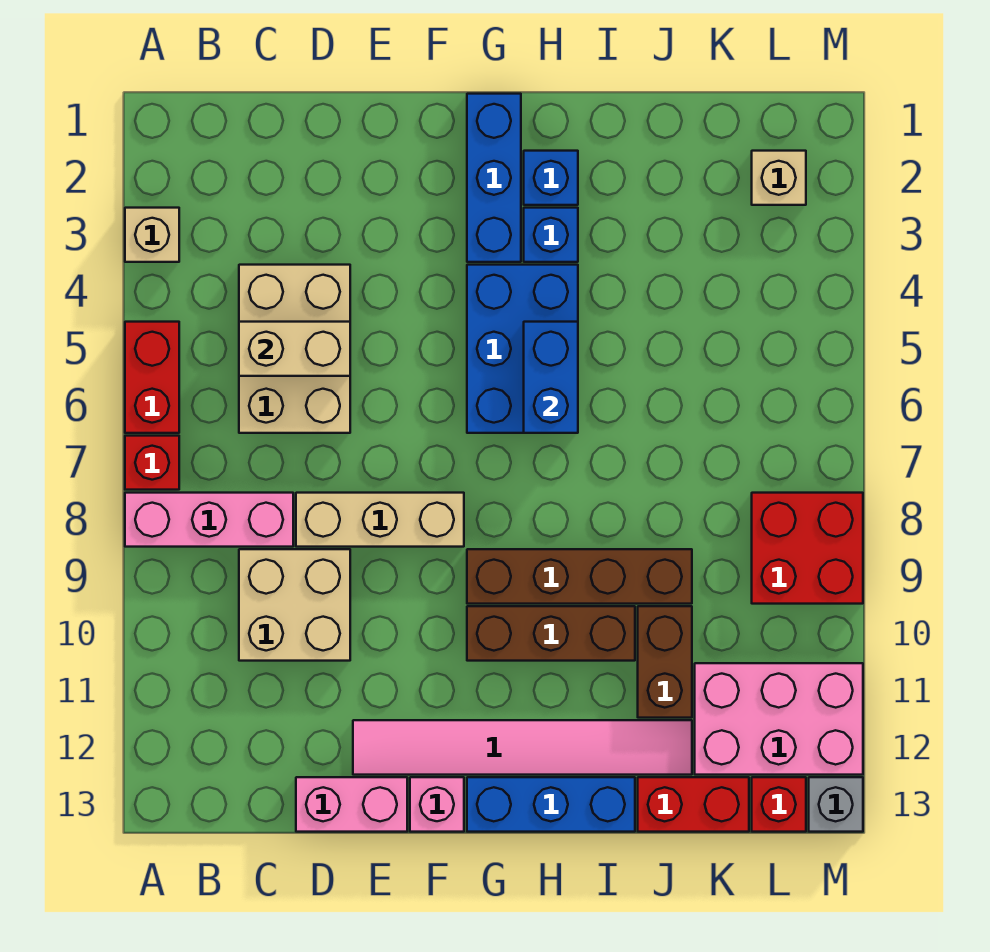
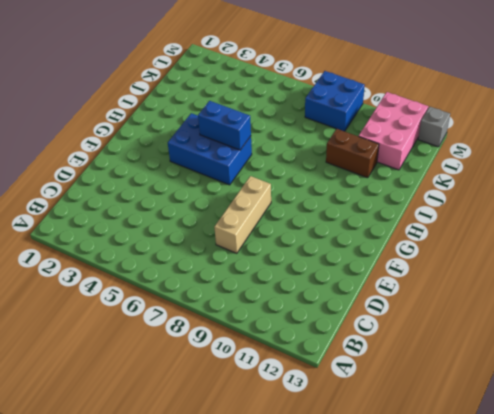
blue brick L8:M9 level 1 -> red brick L8:M9 level 1
none -> tan brick A3 level 1
none -> red brick A5:A6 level 1
none -> red brick A7 level 1

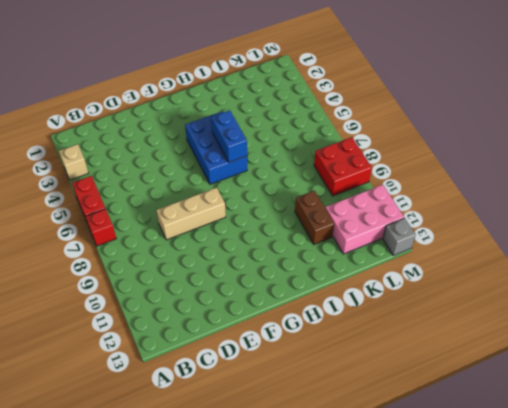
none -> pink brick A8:C8 level 1
none -> tan brick C4:D6 level 1
none -> tan brick C9:D10 level 1

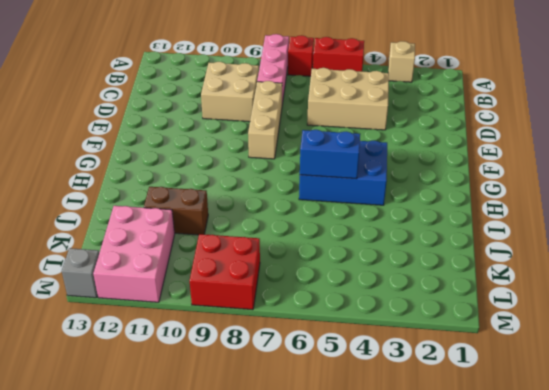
none -> pink brick D13:E13 level 1
none -> pink tile E12:J12 level 1
none -> pink brick F13 level 1

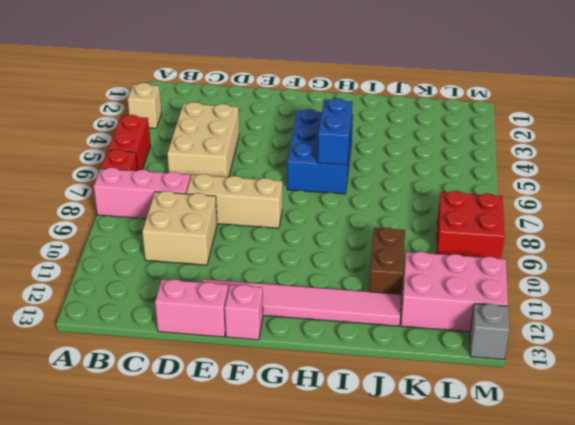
none -> blue brick G1:G3 level 1
none -> brown brick G9:J9 level 1
none -> brown brick G10:I10 level 1

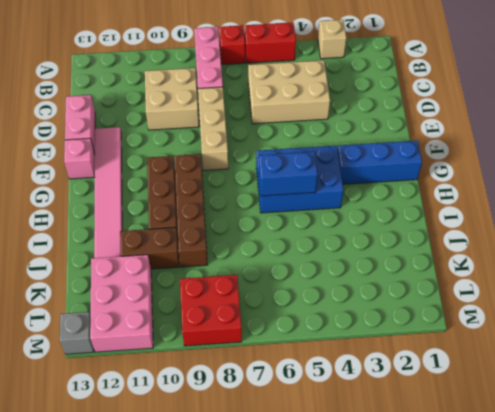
none -> blue brick G13:I13 level 1
none -> blue brick H2 level 1
none -> blue brick H3 level 1

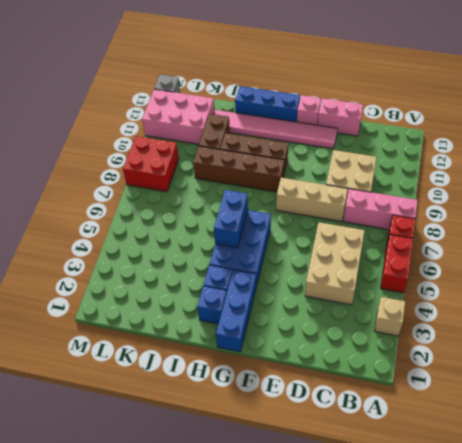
none -> red brick J13:K13 level 1
none -> tan brick L2 level 1
none -> red brick L13 level 1

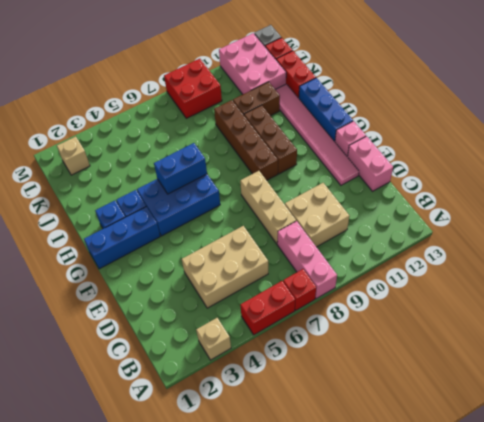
none -> tan brick C5:D5 level 2

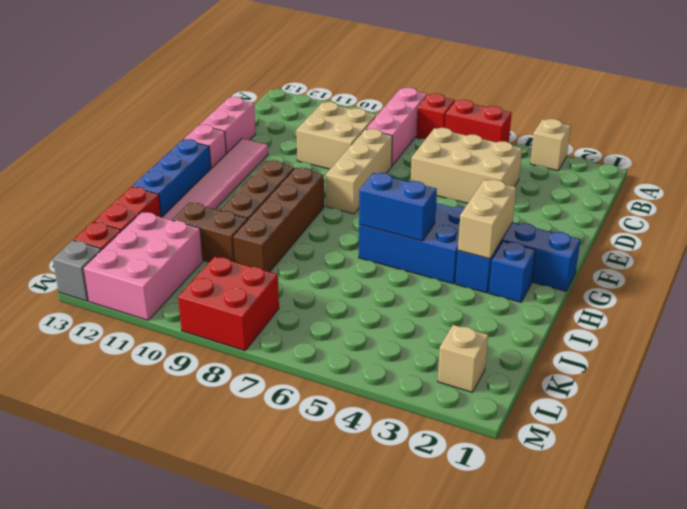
tan brick G3:H3 level 2 -> tan brick C5:D5 level 2

